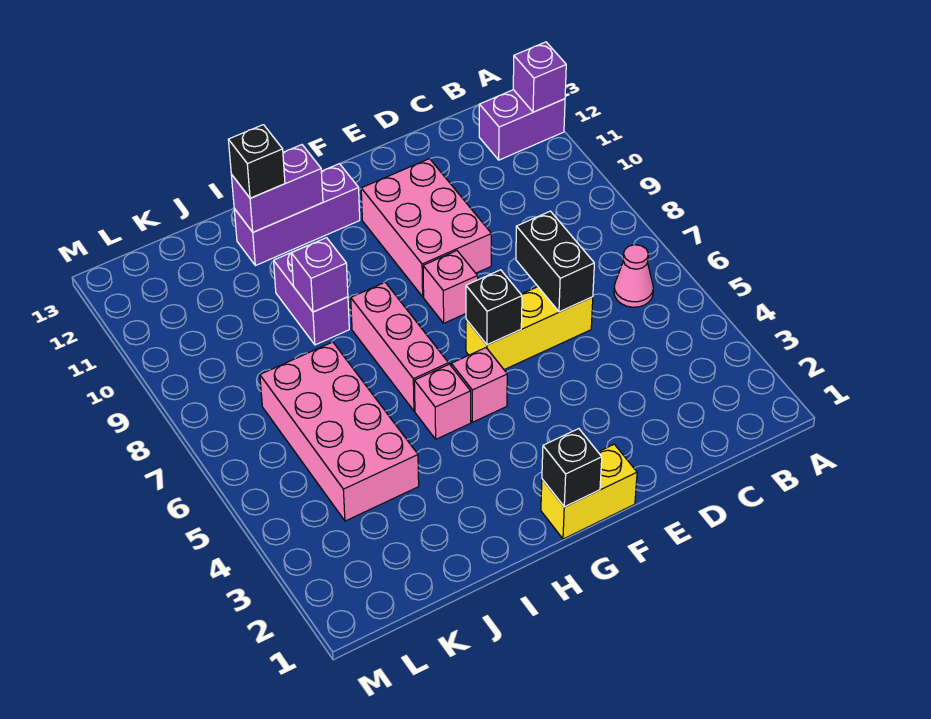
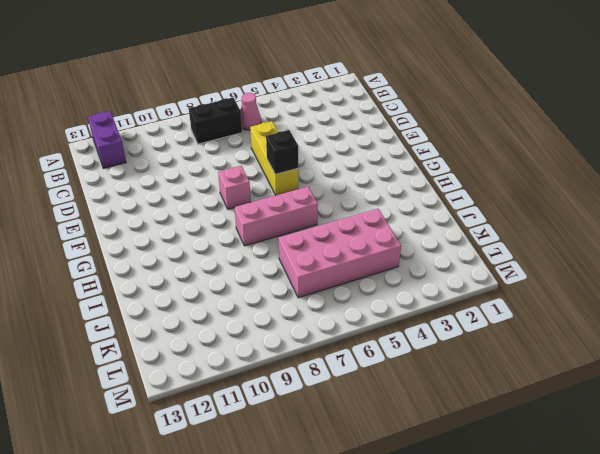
black brick B7:B8 level 1 -> black brick D6:D7 level 2
none -> pink brick E9:F11 level 1
none -> yellow brick F1:G1 level 1
none -> pink brick G5 level 1

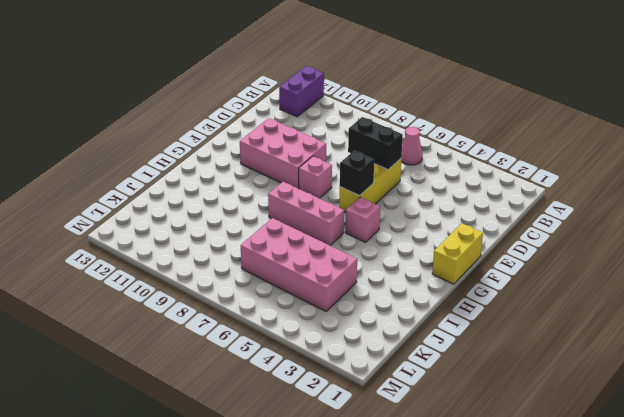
none -> purple brick G12:I12 level 1
none -> pink brick H5 level 1
none -> purple brick I9:I10 level 1

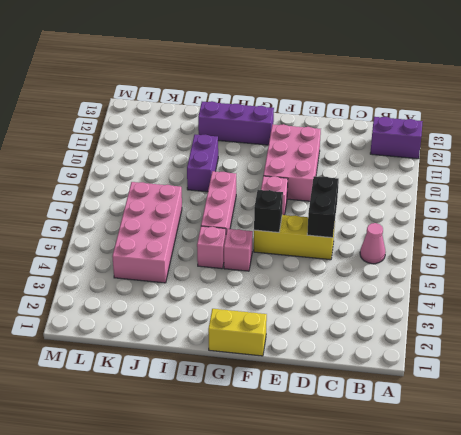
none -> purple brick A12 level 2
none -> black brick G1 level 2
none -> purple brick H12:I12 level 2

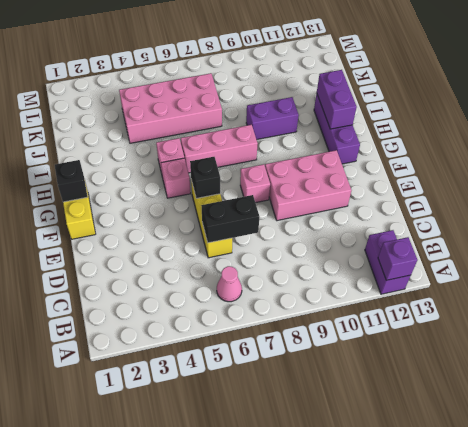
none -> purple brick I9 level 2
none -> black brick I12 level 3

